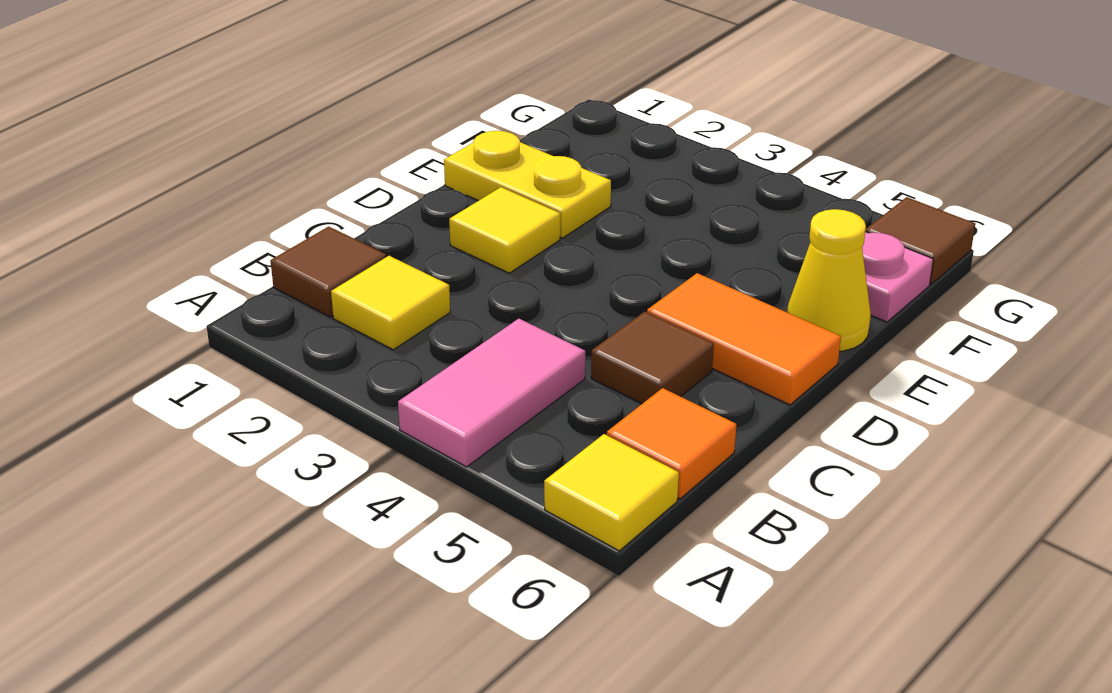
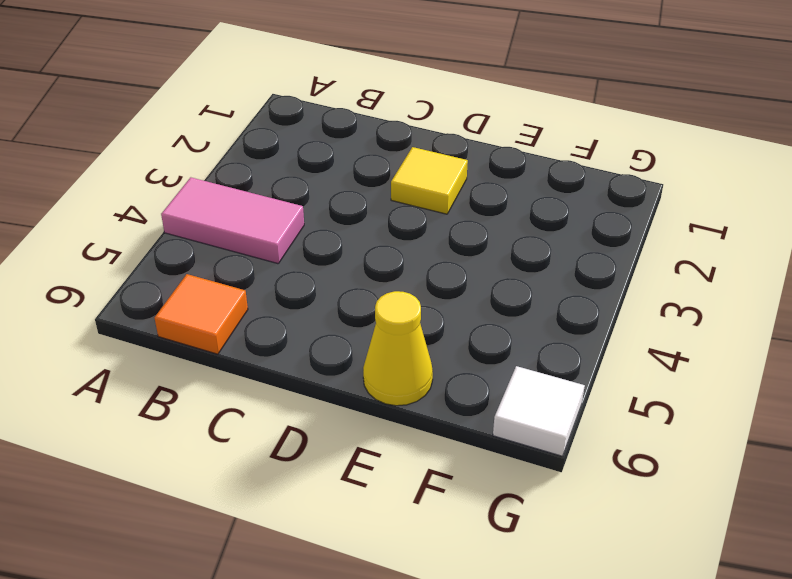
white tile G6 level 1 -> brown tile G6 level 1
none -> yellow tile A6 level 1
none -> brown tile B1 level 1
none -> yellow tile B2 level 1

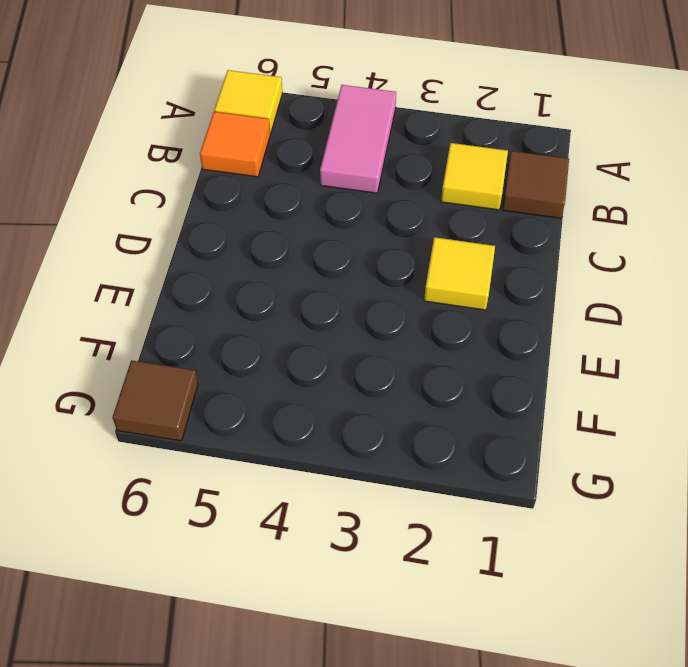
none -> brown tile C5 level 1
none -> orange tile D5:D6 level 1
none -> yellow plate E1:E2 level 1

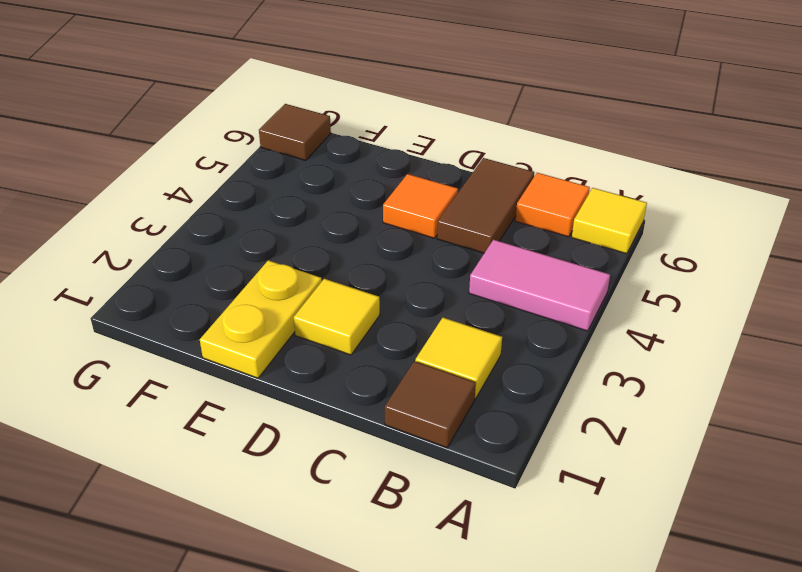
brown tile C5:C6 level 1 -> brown tile C5 level 1
orange tile D5 level 1 -> orange tile D5:D6 level 1
none -> yellow cone E6 level 1
none -> pink plate F6 level 1

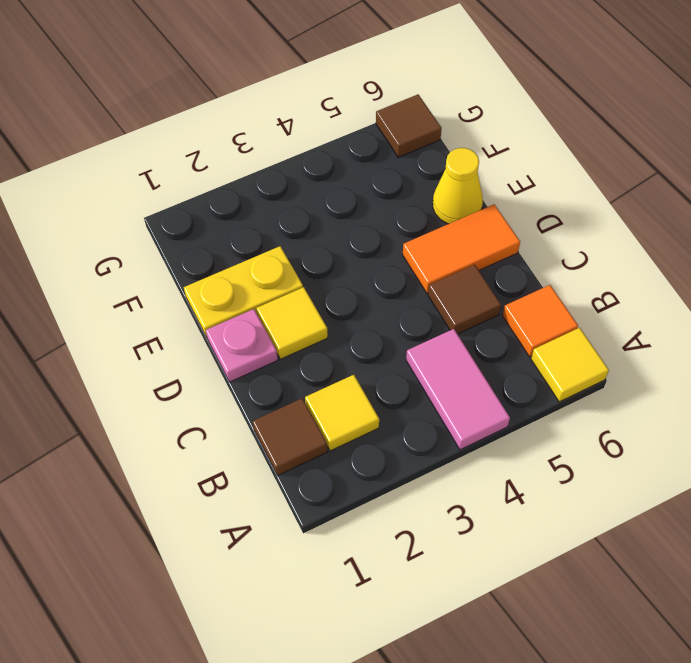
pink plate D1 level 1 -> pink plate F6 level 1

